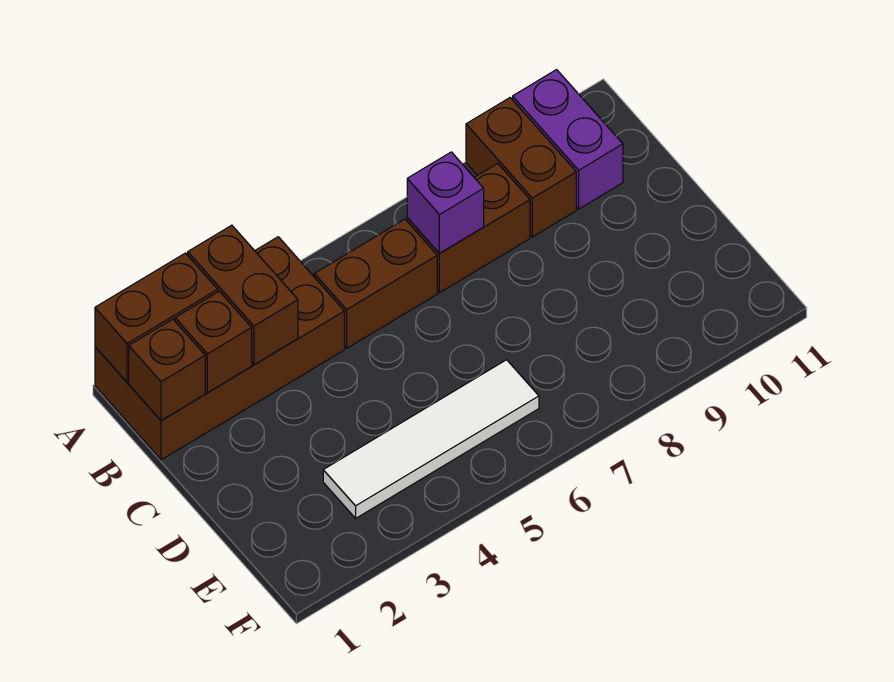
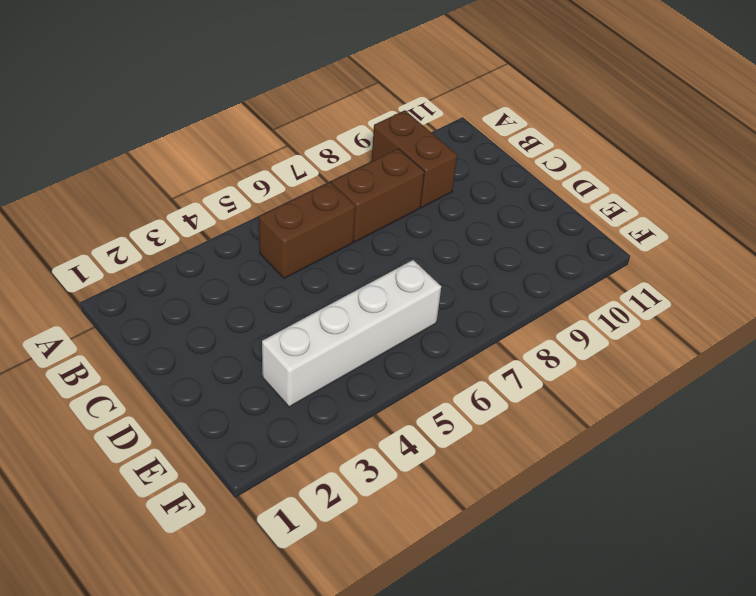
white brick E3:E6 level 1 -> white tile E3:E6 level 1
none -> brown brick A1:B4 level 1
none -> purple brick A10:B10 level 1

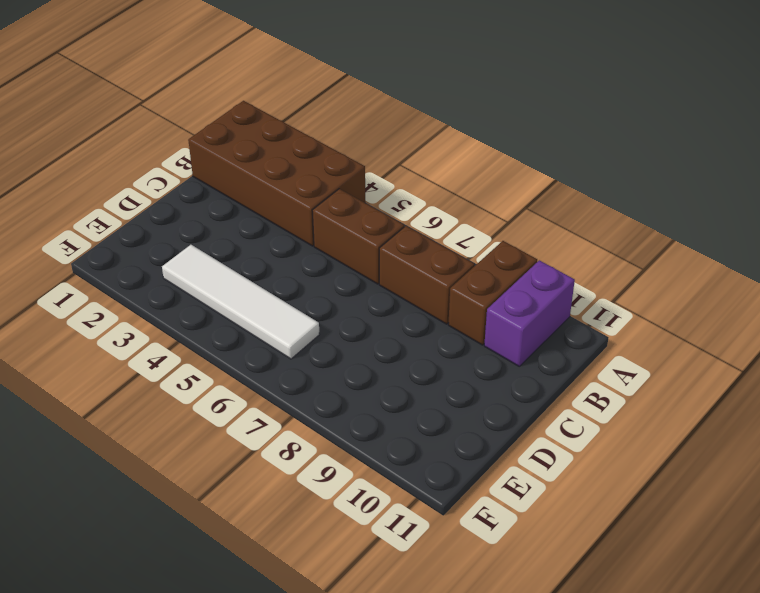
none -> brown brick A1:A2 level 2
none -> brown brick A3:B3 level 2

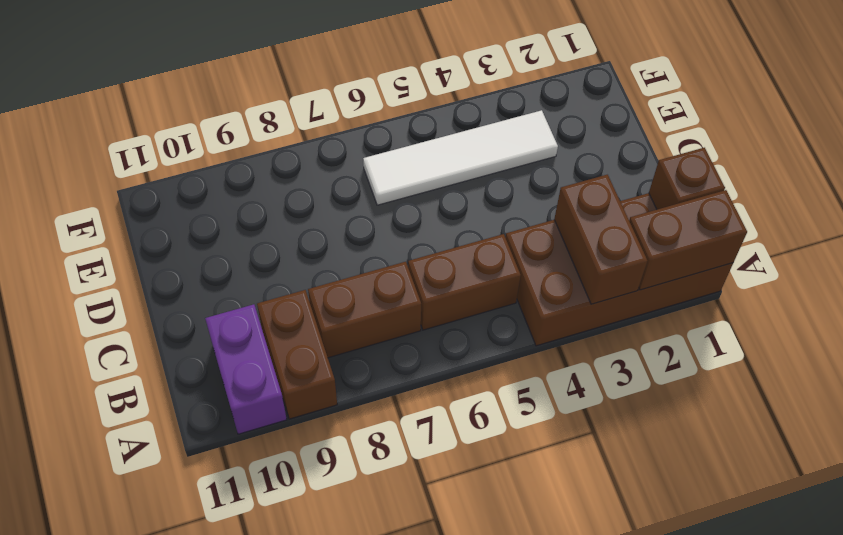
none -> brown brick B2 level 2
none -> purple brick B7 level 2

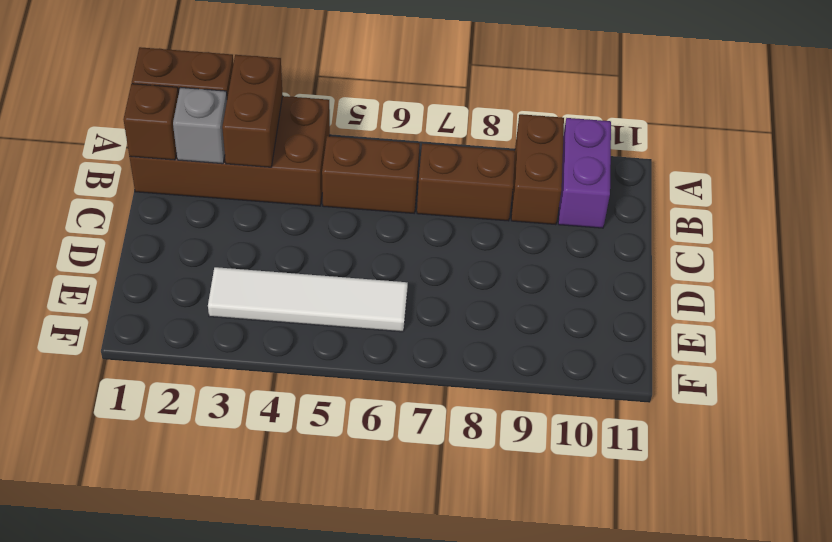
grey brick B2 level 2 -> brown brick B2 level 2
none -> purple brick B7 level 2

